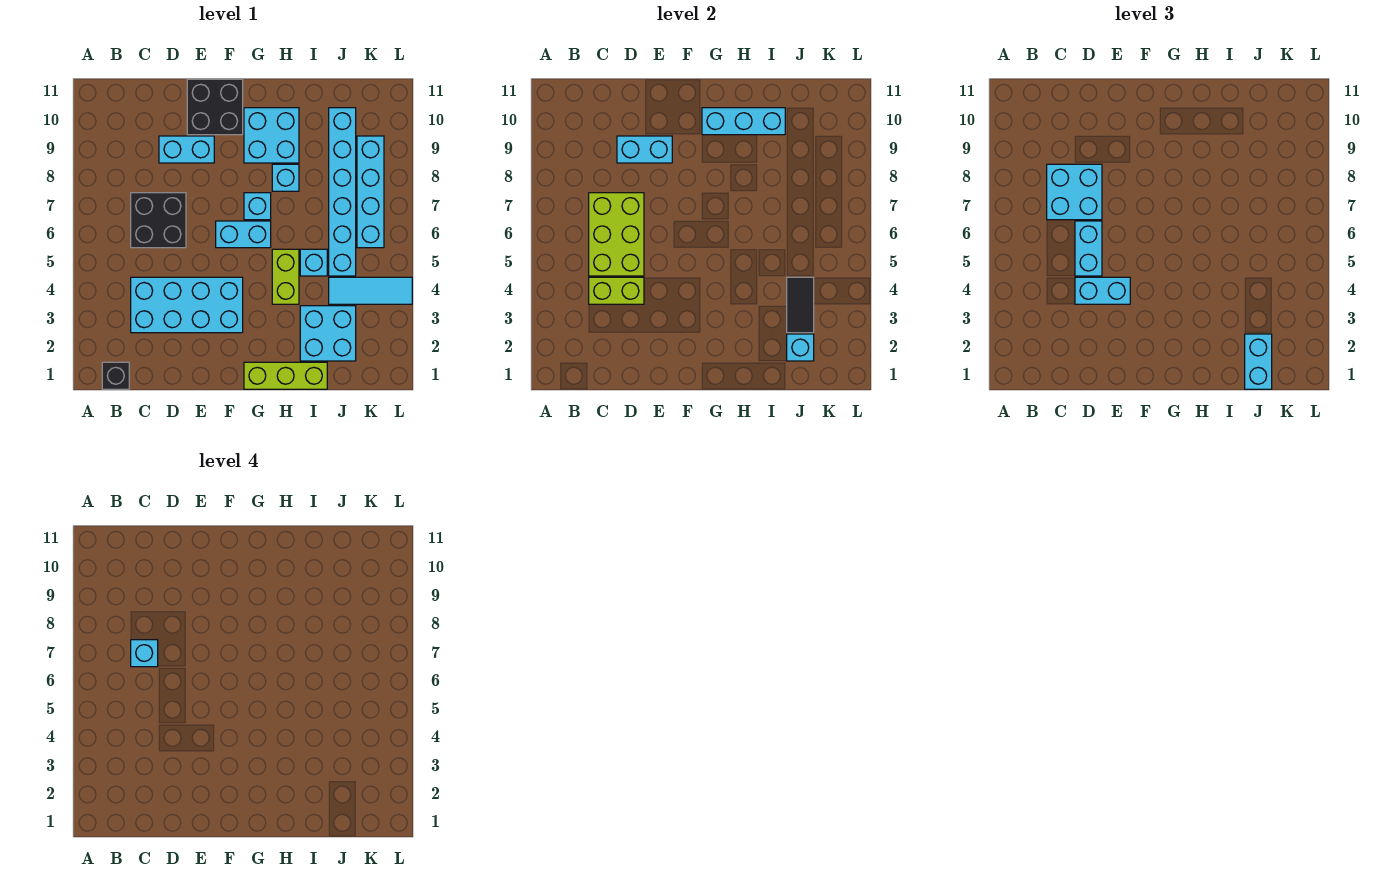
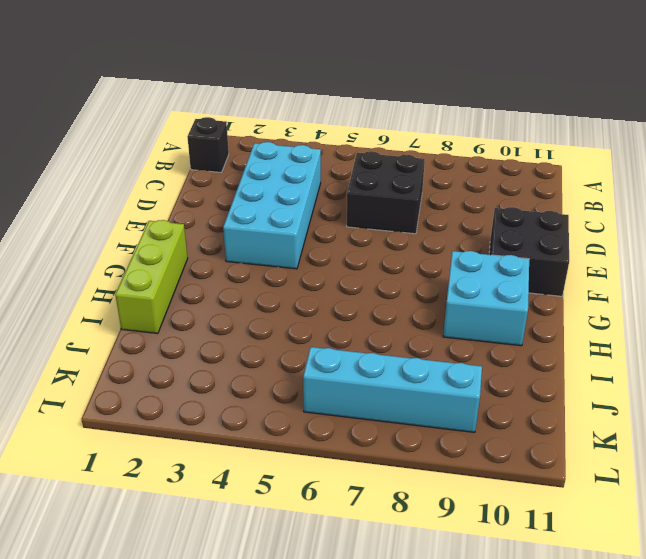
none -> cyan brick D9:E9 level 1
none -> cyan brick F6:G6 level 1
none -> cyan brick G7 level 1

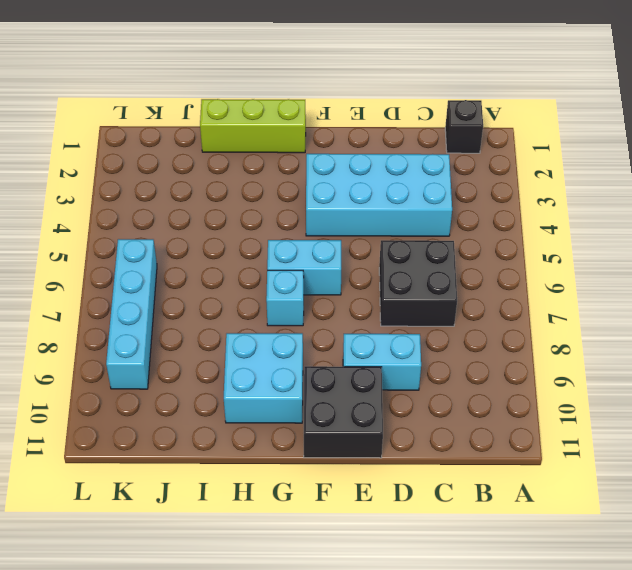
none -> lime brick H4:H5 level 1
none -> cyan brick H8 level 1
none -> cyan brick I2:J3 level 1

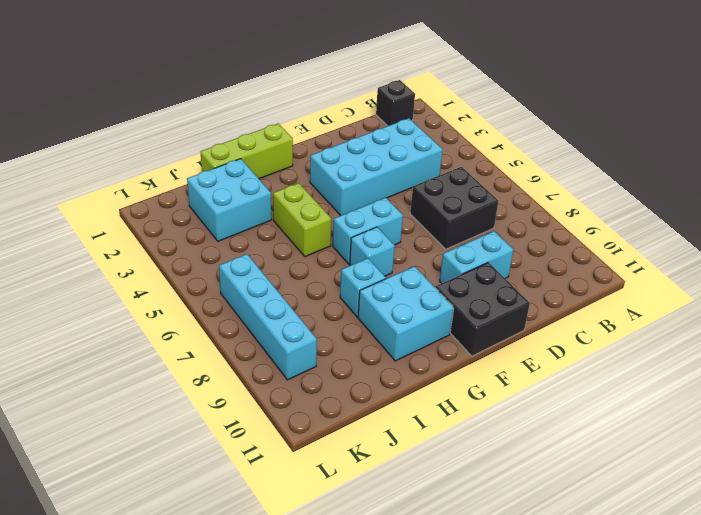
none -> cyan brick I5 level 1
none -> cyan tile J4:L4 level 1
none -> cyan brick J5:J10 level 1

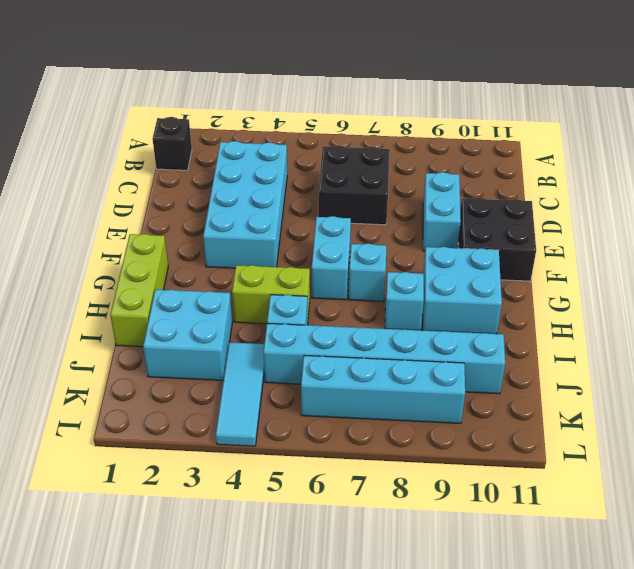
none -> lime brick C4:D4 level 2
none -> lime brick C5:D7 level 2
none -> cyan brick D9:E9 level 2

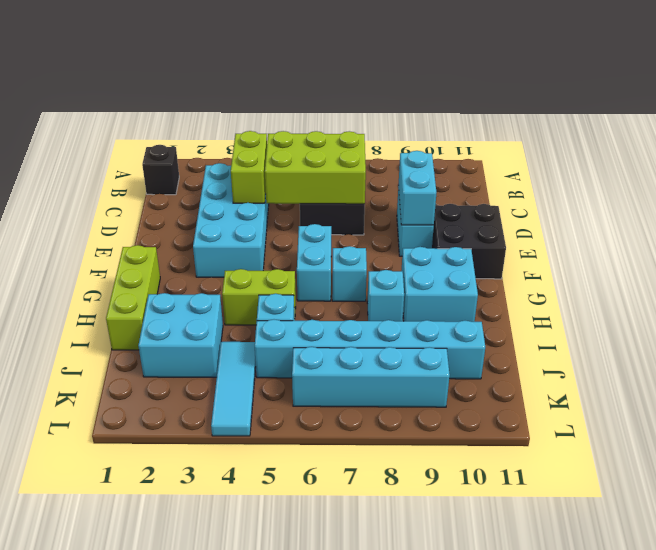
none -> cyan brick G10:I10 level 2
none -> cyan brick J2 level 2
none -> black tile J3:J4 level 2

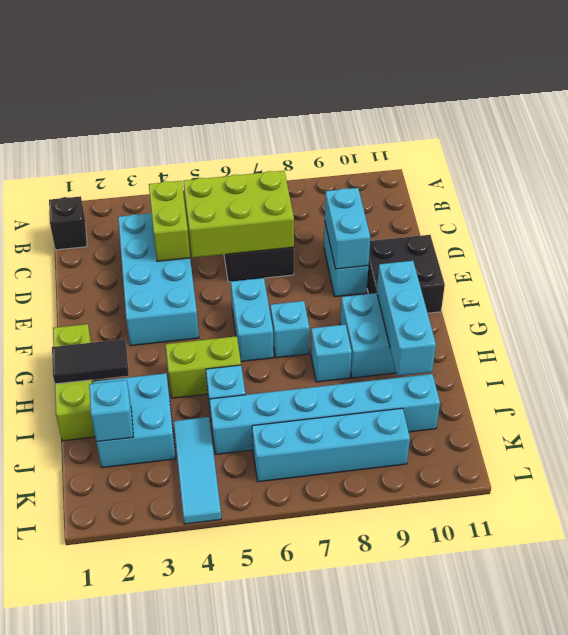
black tile H1:H2 level 2 -> black tile J3:J4 level 2
none -> cyan brick C7:D8 level 3
none -> cyan brick D4:E4 level 3
none -> cyan brick D5:D6 level 3

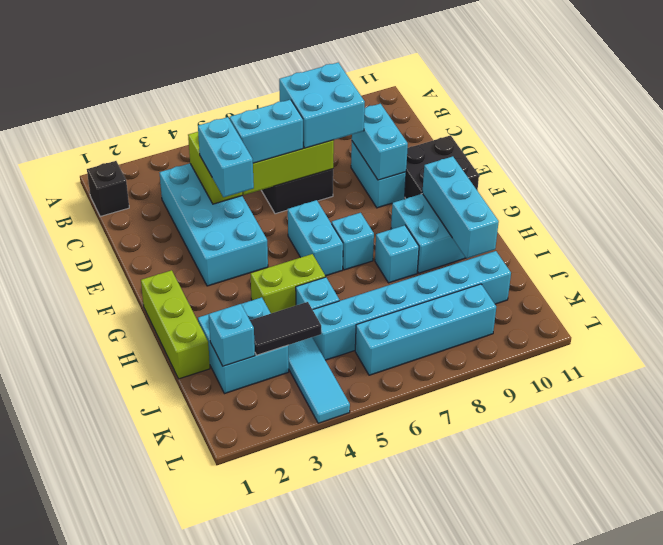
none -> cyan brick J1:J2 level 3
none -> cyan brick C7 level 4

